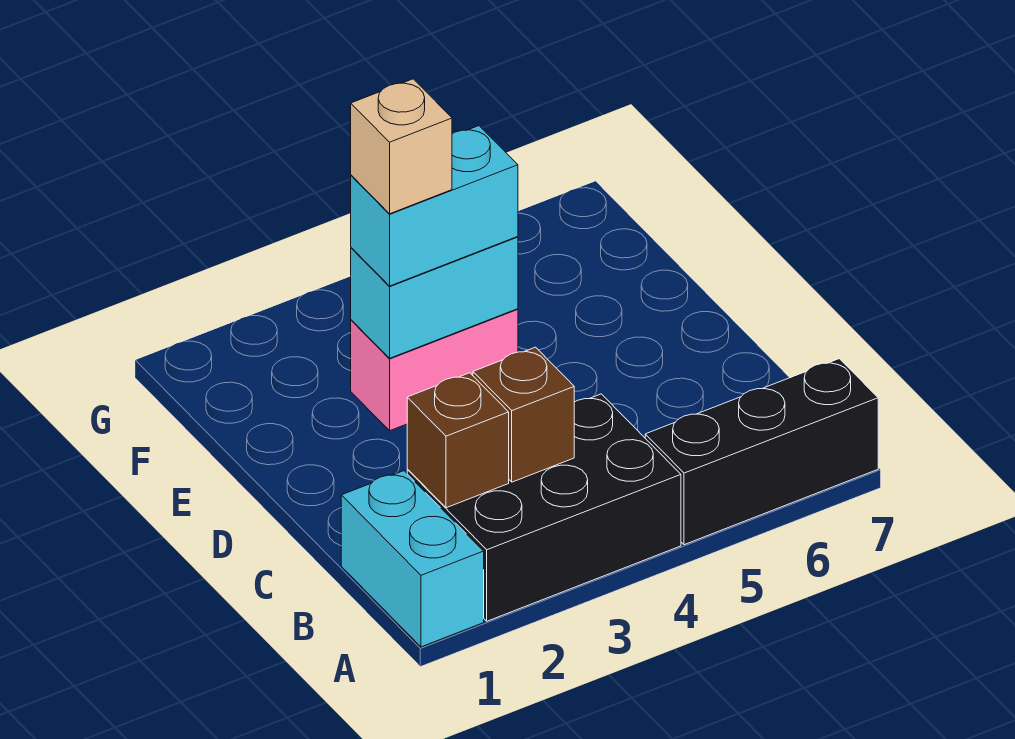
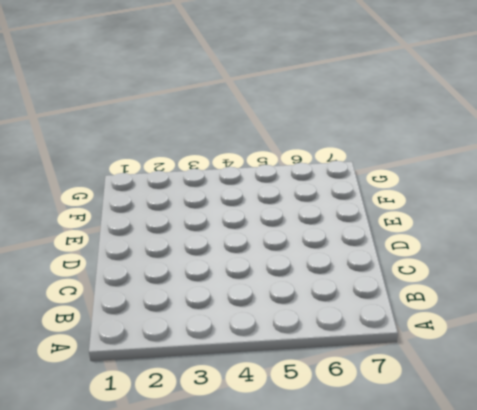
none -> cyan brick A1:B1 level 1
none -> black brick A2:B4 level 1

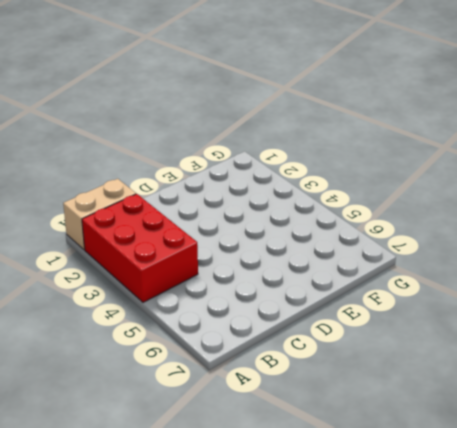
tan brick A1:B1 level 1 -> cyan brick A1:B1 level 1
red brick A2:B4 level 1 -> black brick A2:B4 level 1
none -> black brick A5:A7 level 1
none -> pink brick E3:E4 level 1

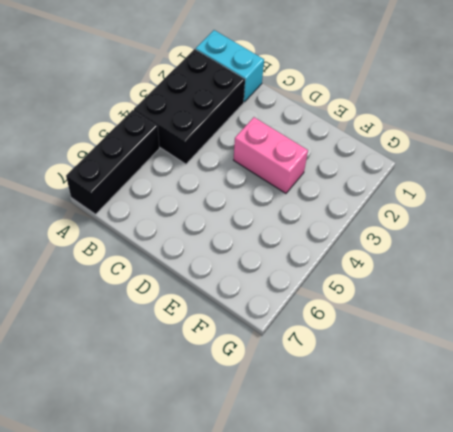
pink brick D3:E3 level 1 -> pink brick E3:E4 level 1
none -> brown brick B2 level 2
none -> brown brick B3 level 2

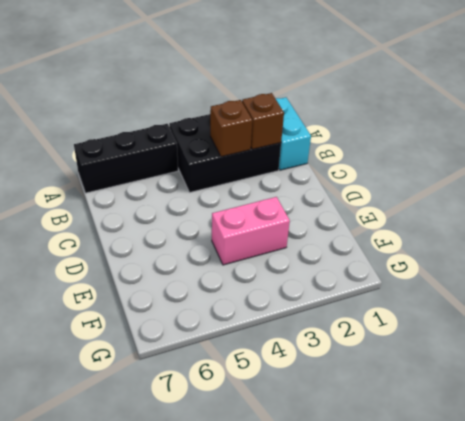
none -> cyan brick E3:E4 level 2
none -> cyan brick E3:E4 level 3

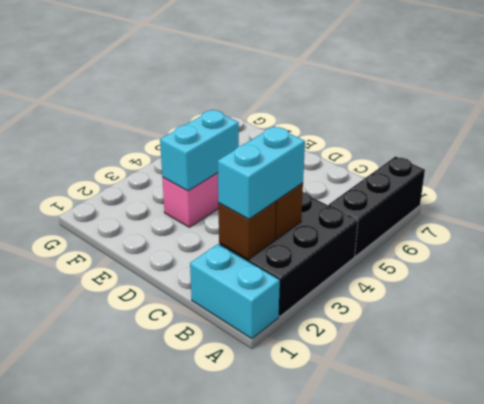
cyan brick B2:B3 level 3 -> cyan brick E3:E4 level 3
none -> tan brick E3 level 4

